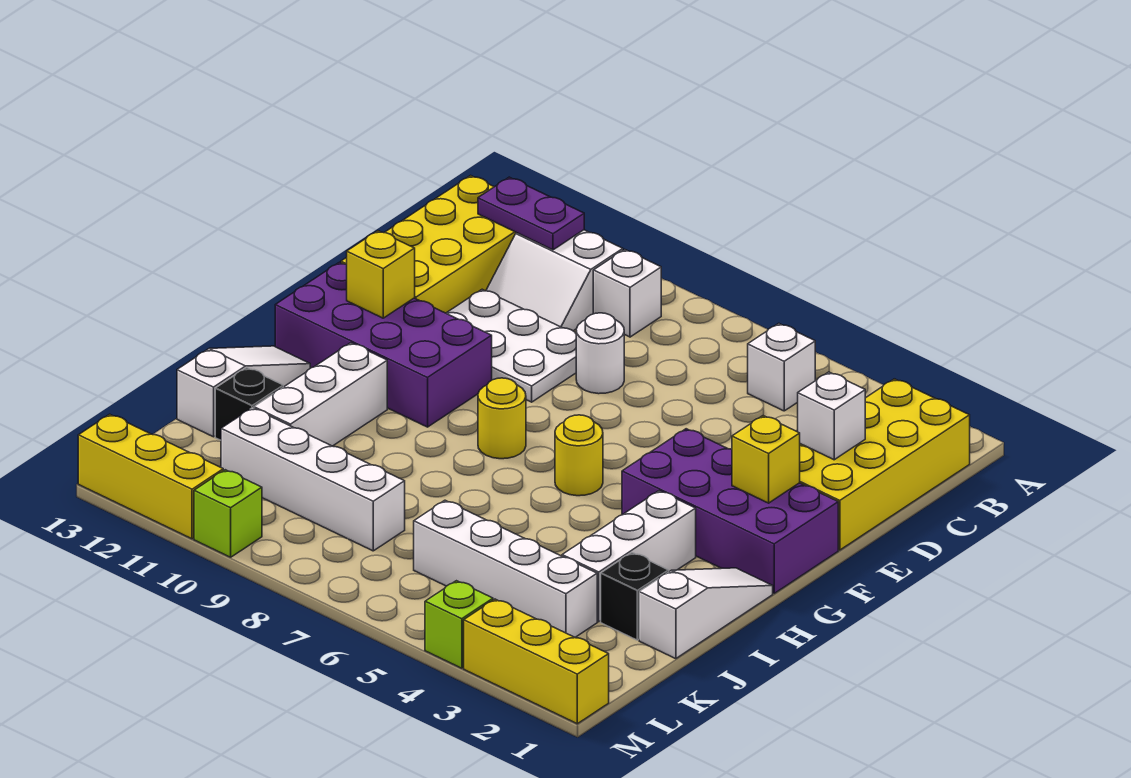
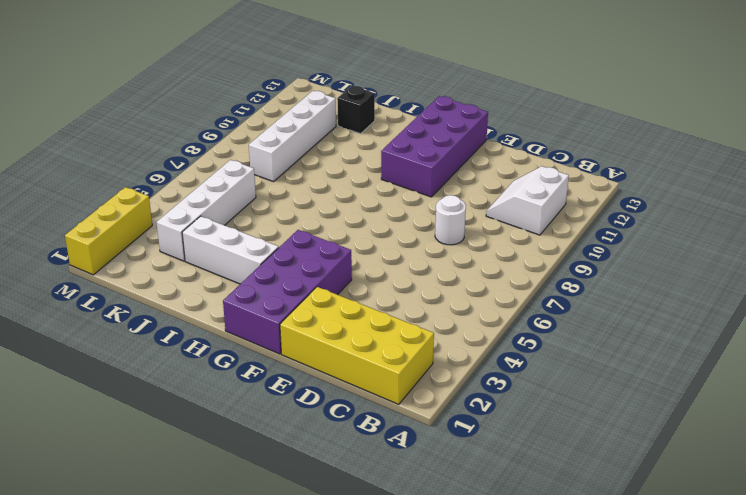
none -> white brick B5 level 1
none -> white brick B9 level 1
none -> yellow brick B12:E13 level 1

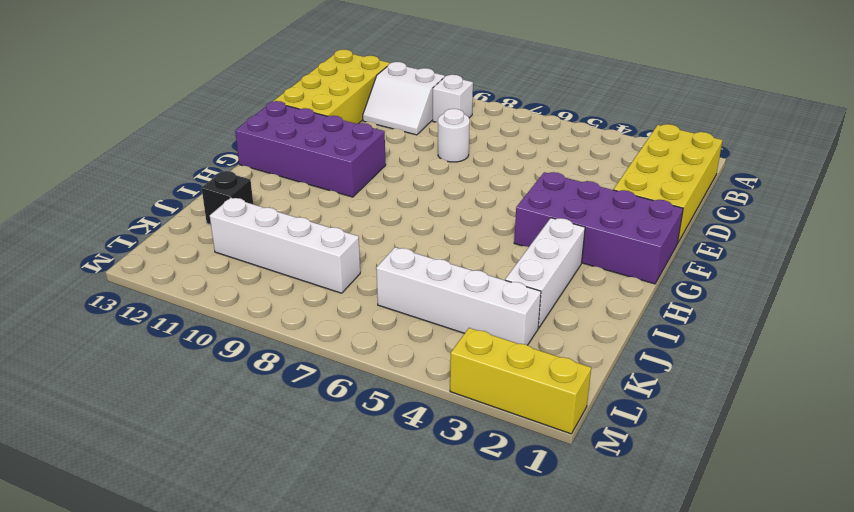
none -> white brick B5 level 1
none -> white plate D9:E11 level 1
none -> yellow round brick G6 level 1

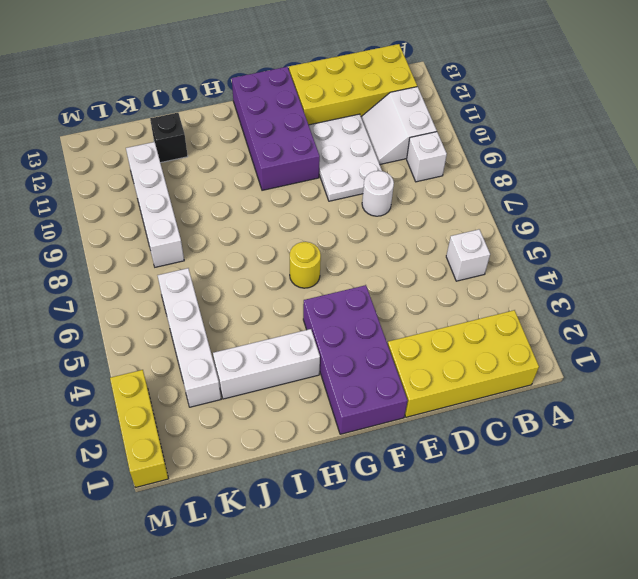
none -> yellow round brick G8 level 1
none -> white slope H1:J1 level 1 top J
none -> white brick H11:J11 level 1

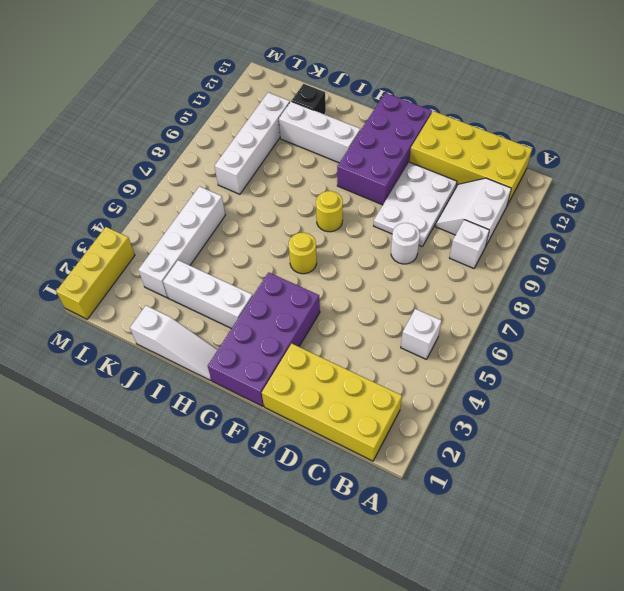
none -> white slope H13:J13 level 1 top J
none -> black brick J2 level 1
none -> lime brick M4 level 1

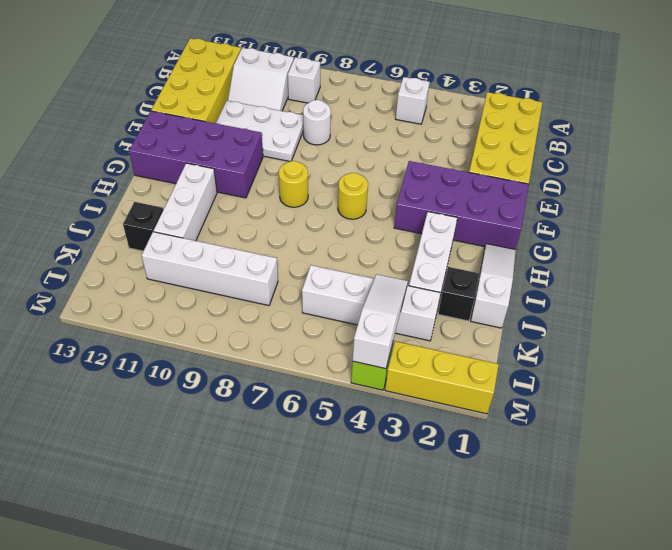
white slope K4:M4 level 2 top M -> white slope H13:J13 level 1 top J
none -> lime brick M10 level 1
none -> yellow brick M11:M13 level 1
none -> purple plate B11:B12 level 2

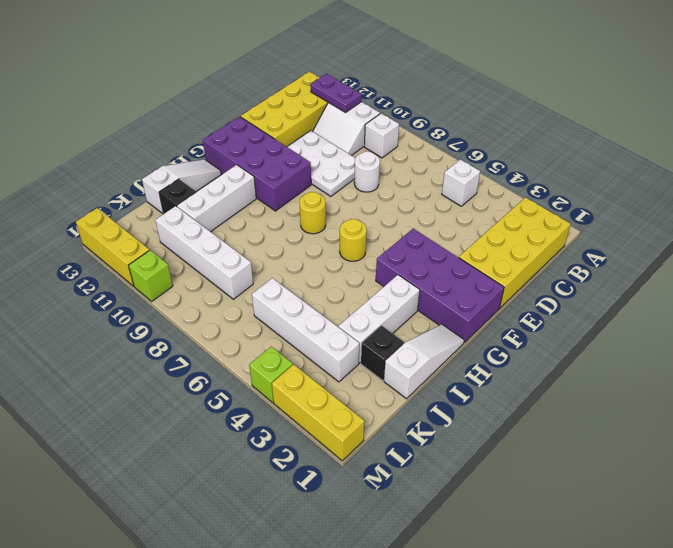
none -> white brick D2 level 2
none -> yellow brick F2 level 2
none -> yellow brick F12 level 2

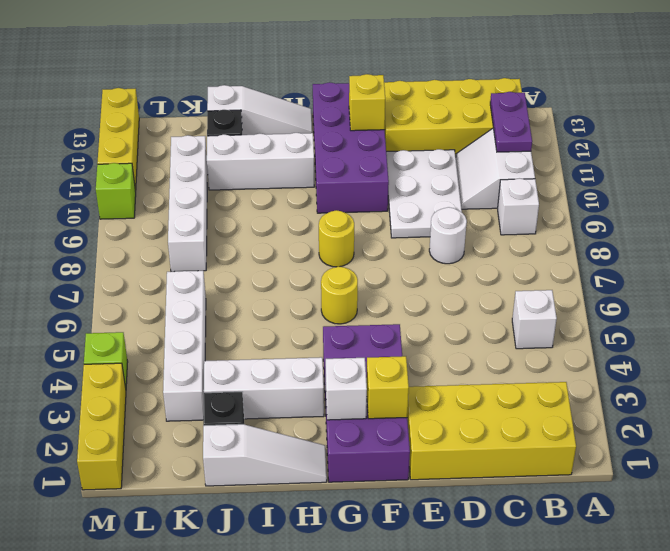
white brick G2 level 2 -> white brick D2 level 2

